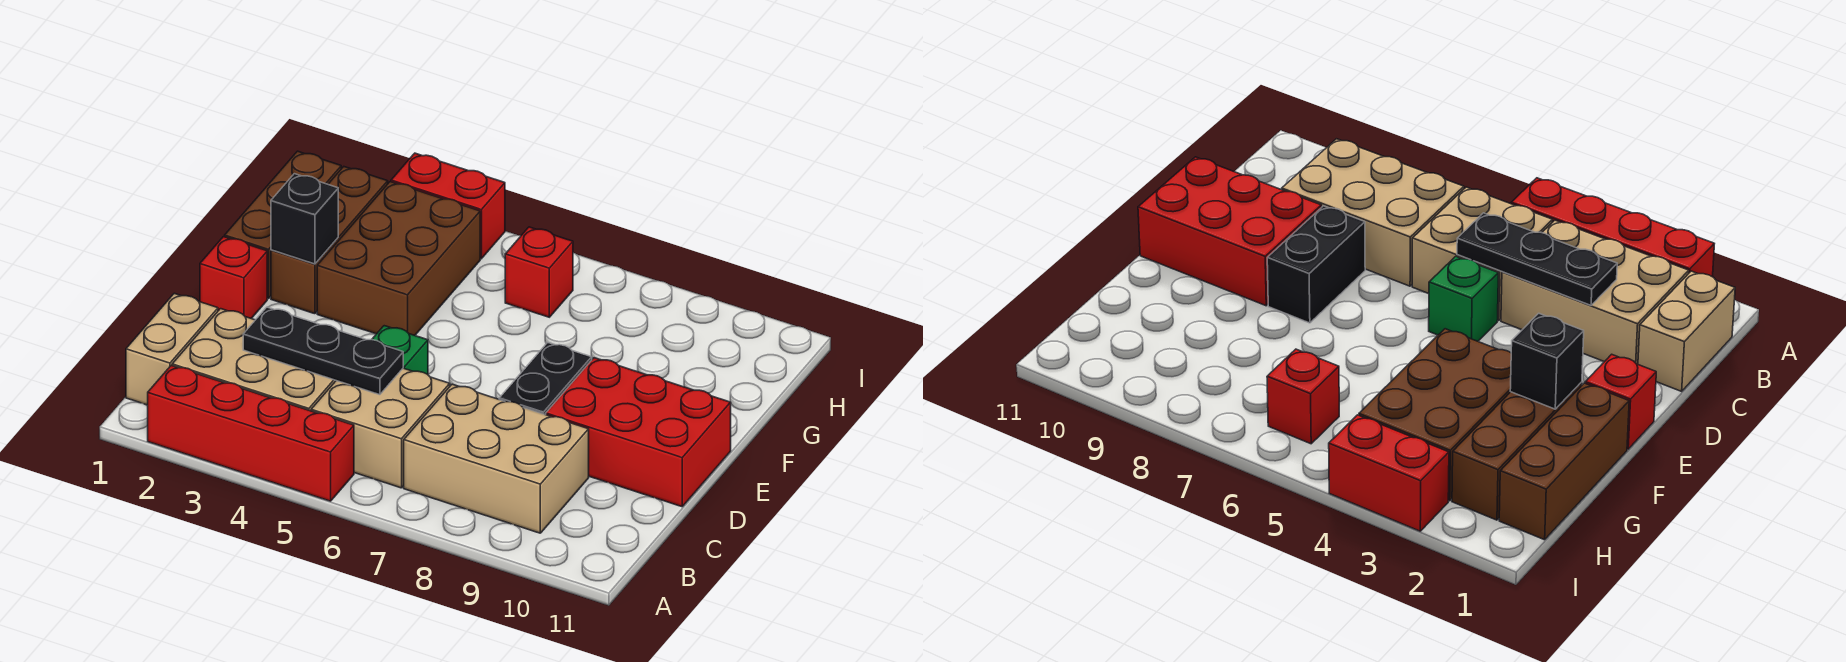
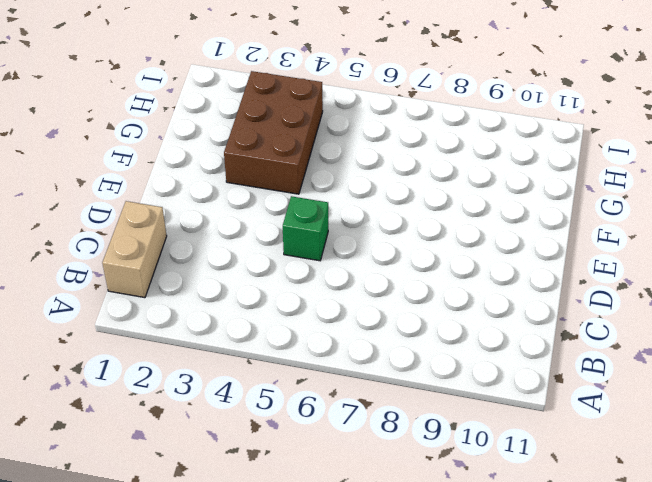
none -> red brick A2:A5 level 1
none -> tan brick B2:C4 level 1
none -> tan brick B5:C6 level 1

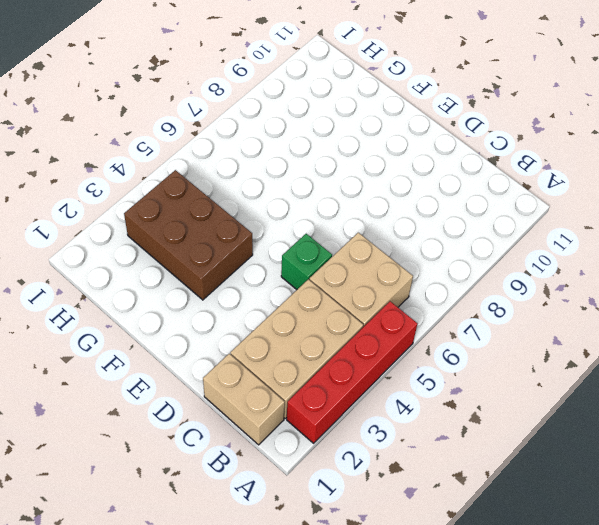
none -> tan brick B7:C9 level 1
none -> black brick D8:E8 level 1
none -> red brick D9:E11 level 1

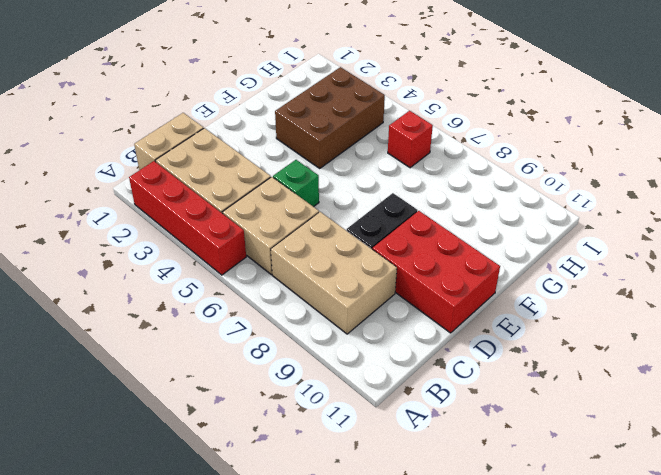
none -> red brick E1 level 1
none -> brown brick F1:H1 level 1
none -> brown brick F2:H2 level 1

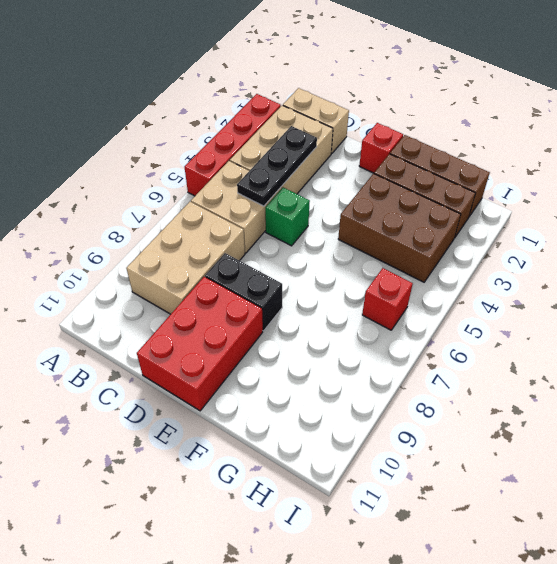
none -> red brick I3:I4 level 1
none -> black brick F2 level 2

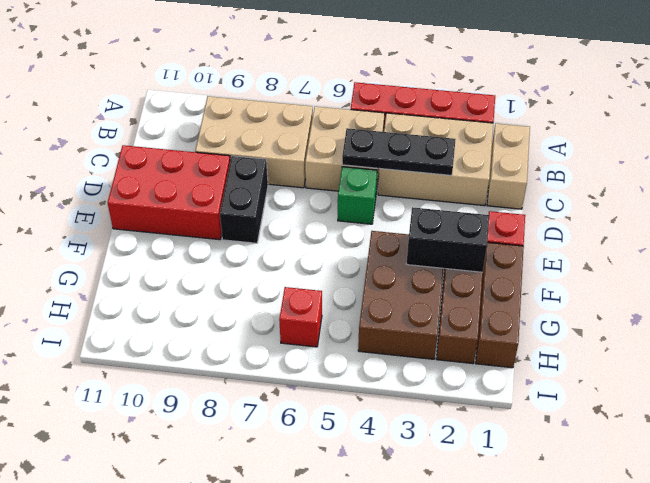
black brick F2:F3 level 2 -> black brick F2 level 2
none -> red brick I3:I4 level 1

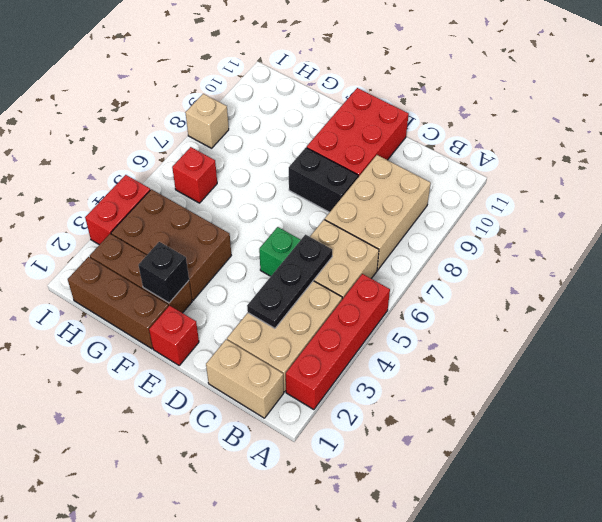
tan brick I8 level 1 -> none

